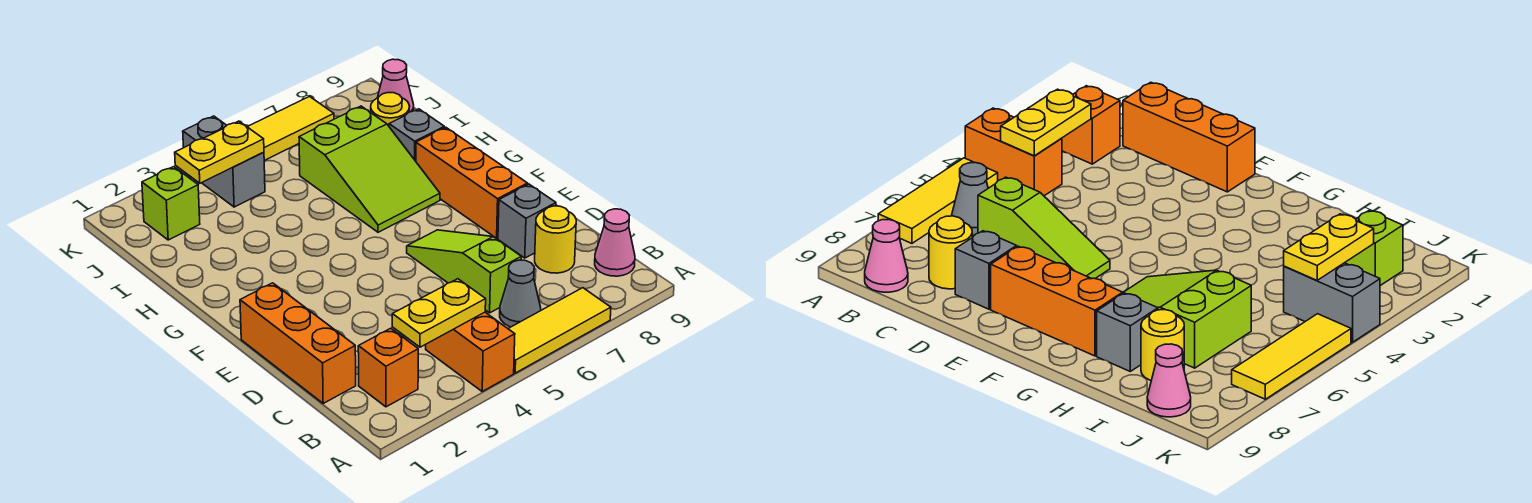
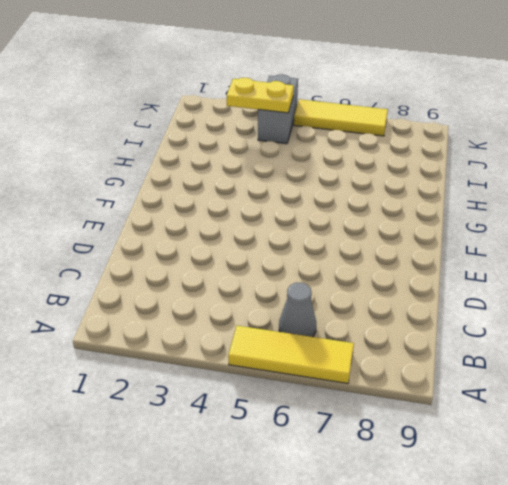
none -> orange brick A4:B4 level 1
none -> orange brick B2 level 1
none -> pink cone B9 level 1

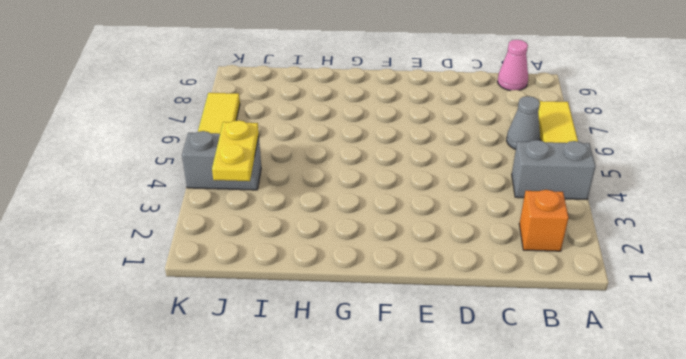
grey brick A4:B4 level 1 -> orange brick A4:B4 level 1
none -> orange brick C1:E1 level 1
none -> lime slope C6:E6 level 1 top C
none -> yellow round brick C8 level 1

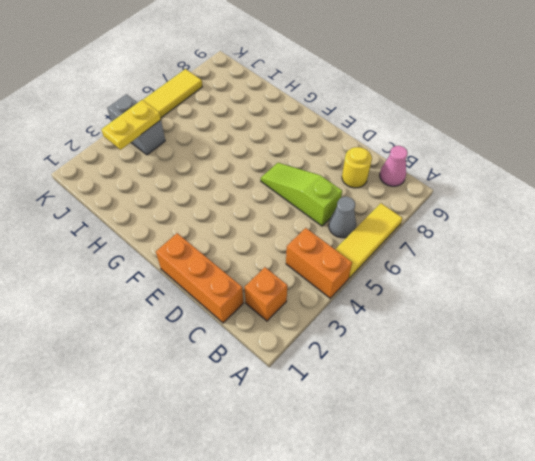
none -> grey brick D8 level 1
none -> orange brick E8:G8 level 1
none -> lime slope G6:I7 level 1 top I

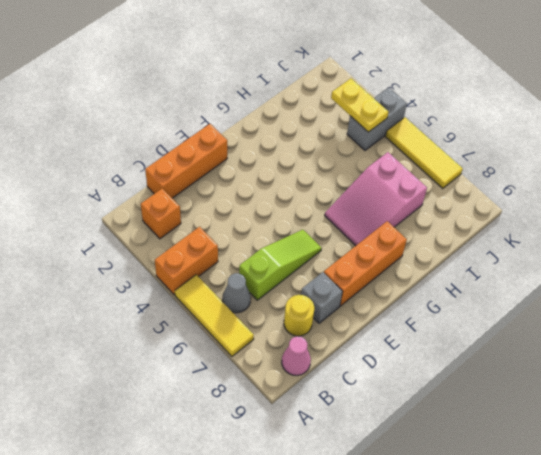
pink slope G6:I7 level 1 top I -> lime slope G6:I7 level 1 top I
none -> grey brick H8 level 1
none -> yellow round brick I8 level 1
none -> lime brick J2 level 1

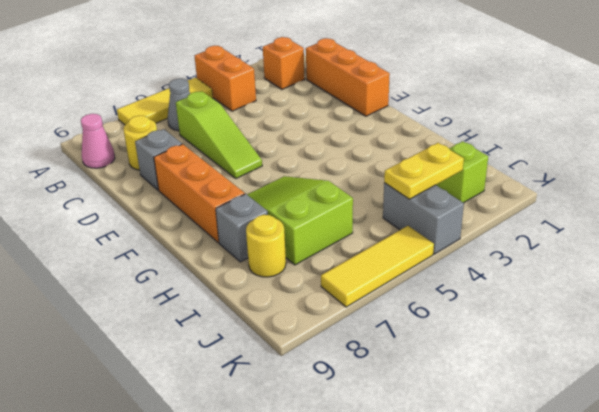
none -> pink cone J9 level 1
none -> yellow plate B3:B4 level 2

